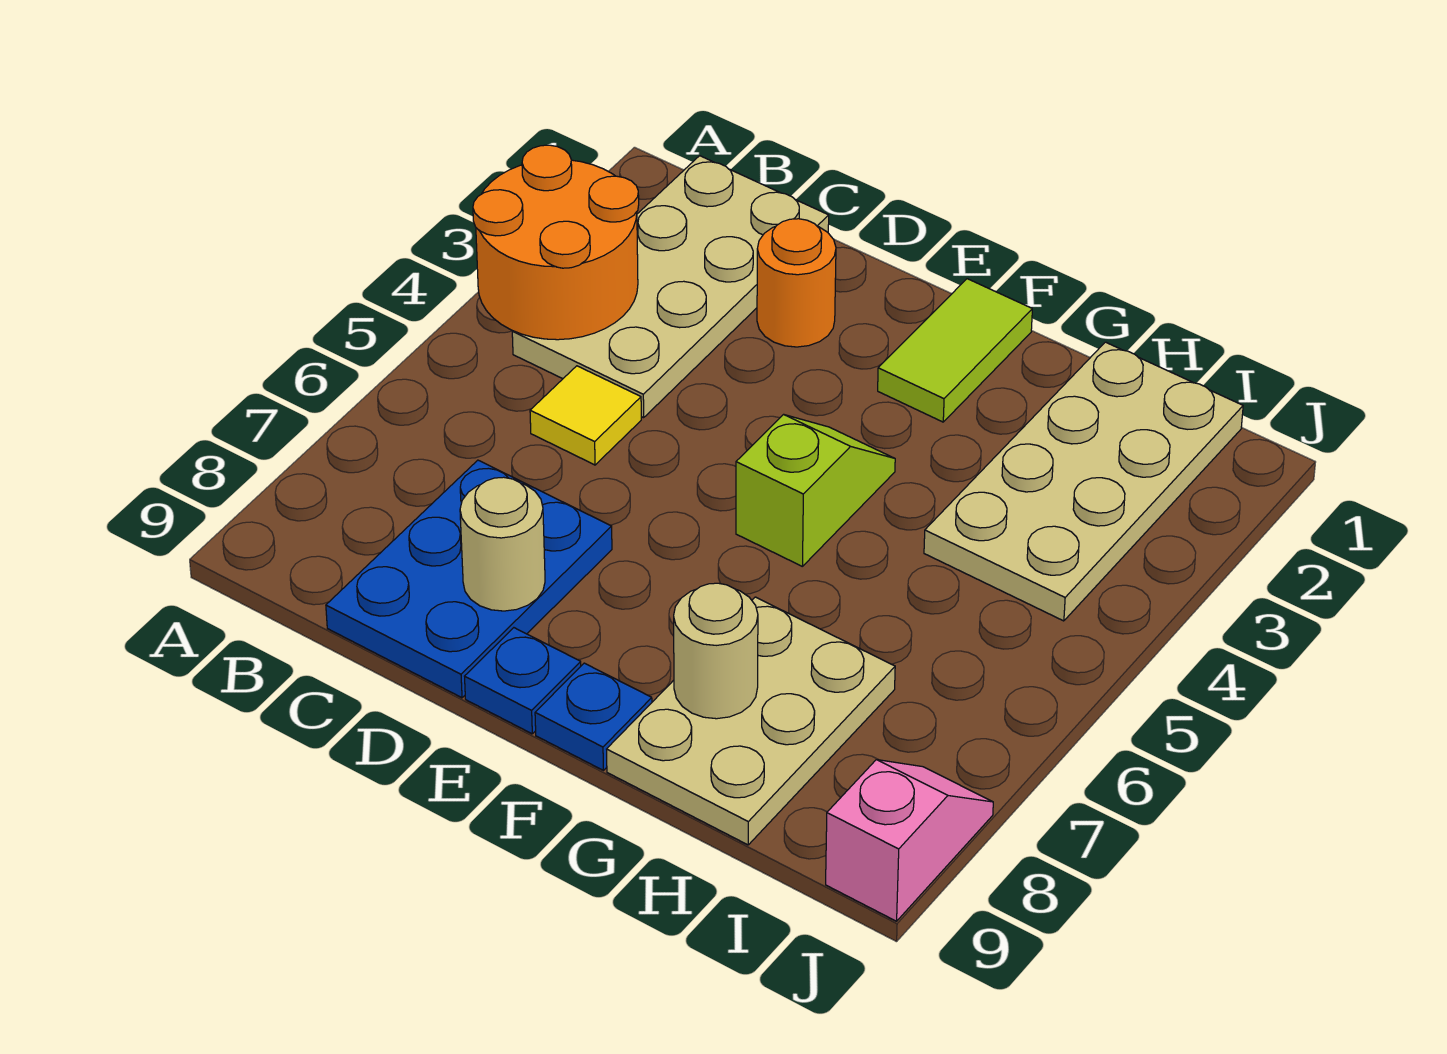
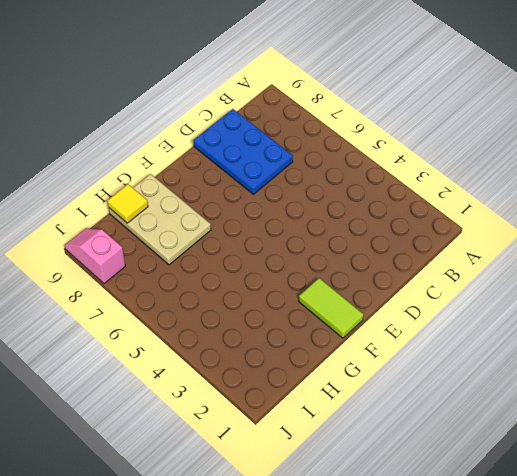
yellow tile H9 level 2 -> yellow tile C5 level 1
pink slope J8:J9 level 1 top 8 -> pink slope J8:J9 level 1 top 9
none -> tan plate B1:C4 level 1
none -> orange round brick D2 level 1
none -> blue plate E9 level 1

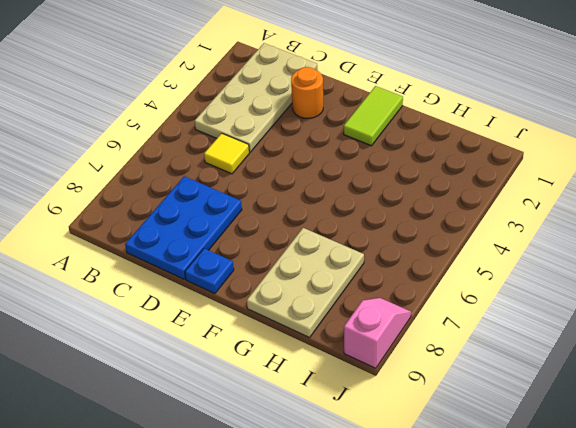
none -> lime slope F4:F5 level 1 top 5
none -> blue plate F9 level 1
none -> tan plate H1:I4 level 1

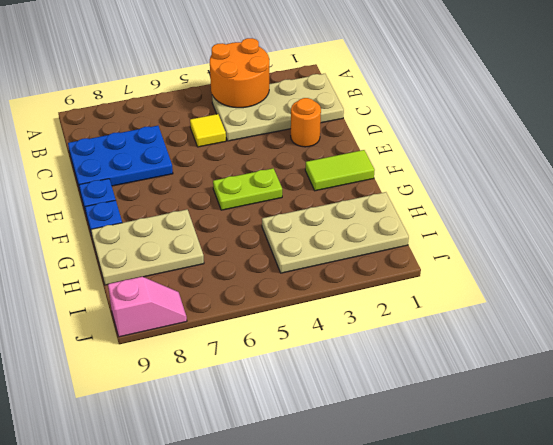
lime plate F4:F5 level 1 -> lime slope F4:F5 level 1 top 5
none -> tan round brick D8 level 2
none -> tan round brick G8 level 2

